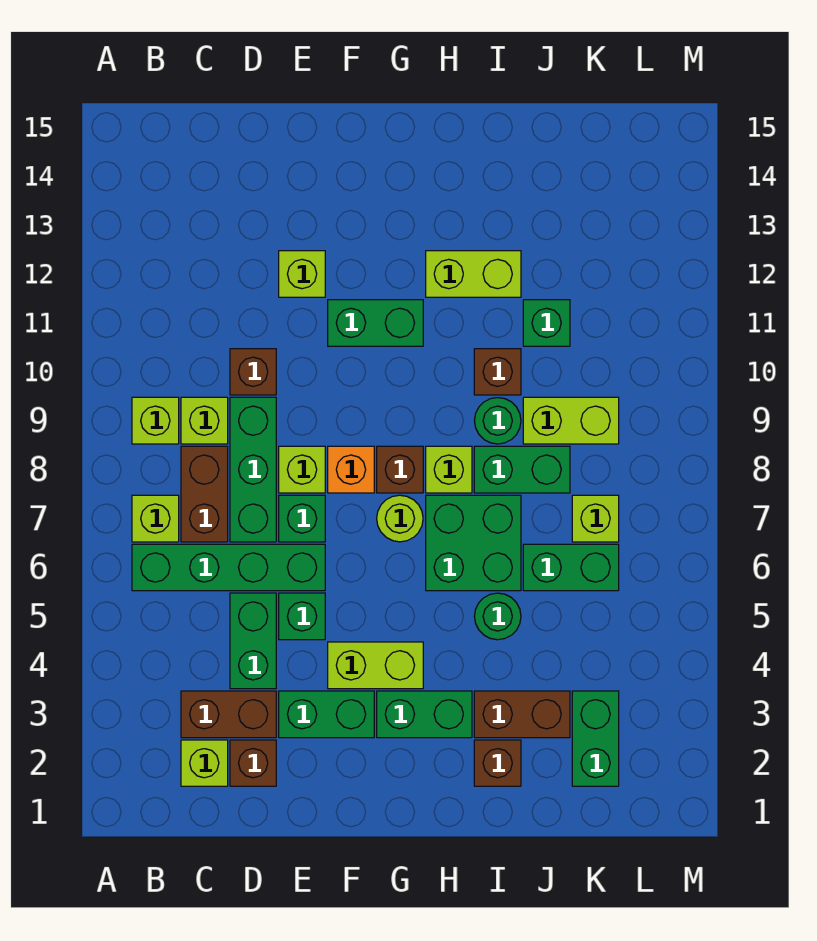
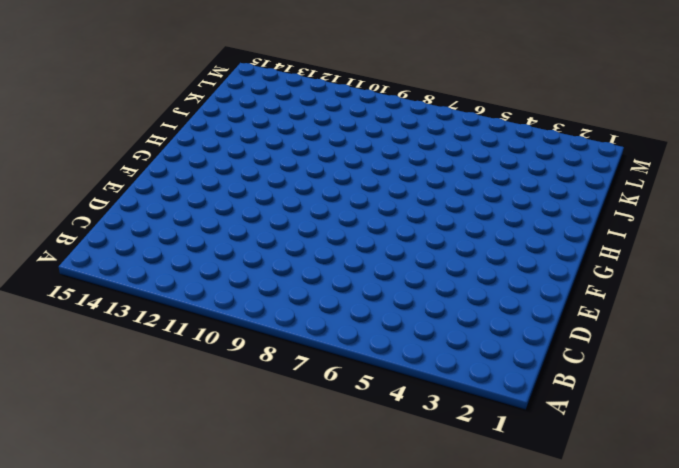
none -> green brick B6:E6 level 1
none -> lime brick B7 level 1
none -> lime brick B9 level 1
none -> lime brick C2 level 1

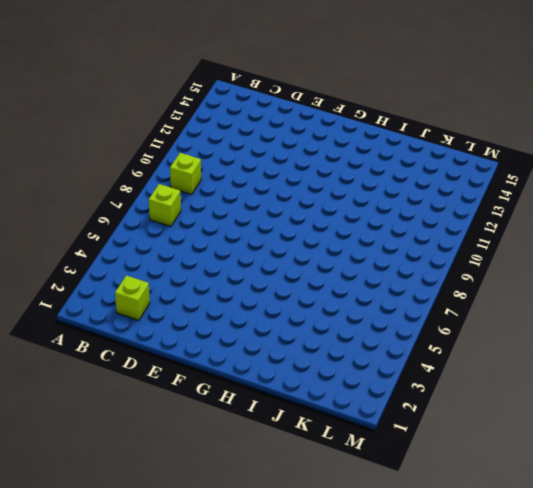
none -> green brick B6:E6 level 1
none -> brown brick C3:D3 level 1
none -> brown brick C7:C8 level 1
none -> lime brick C9 level 1

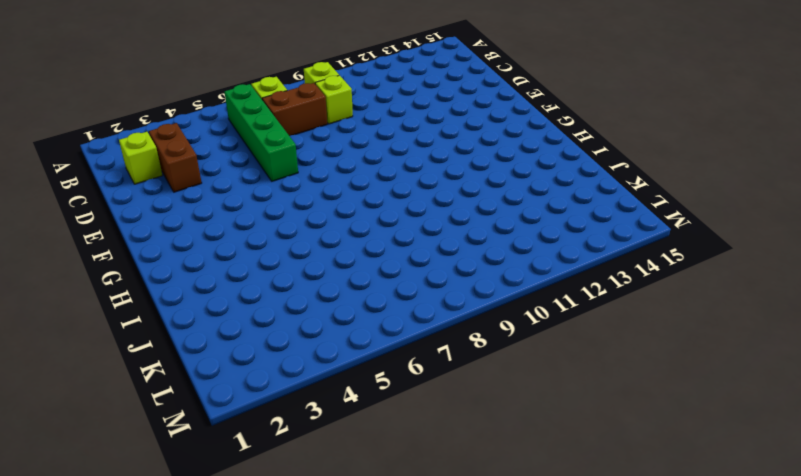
none -> brown brick D2 level 1
none -> green brick D4:D5 level 1
none -> green brick D7:D9 level 1
none -> brown brick D10 level 1

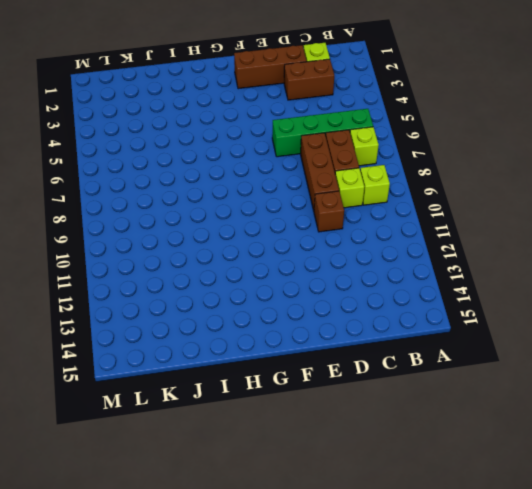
brown brick D2:F2 level 1 -> brown brick D2 level 1
brown brick D7:D9 level 1 -> green brick D7:D9 level 1
none -> green brick D4:D5 level 1
none -> green brick E3:F3 level 1
none -> green brick E5 level 1
none -> green brick E7 level 1

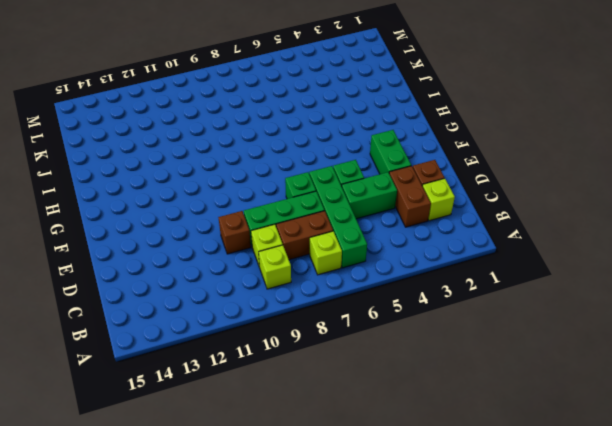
none -> lime brick E8 level 1
none -> lime brick E12 level 1
none -> lime brick F4:G4 level 1
none -> orange brick F8 level 1

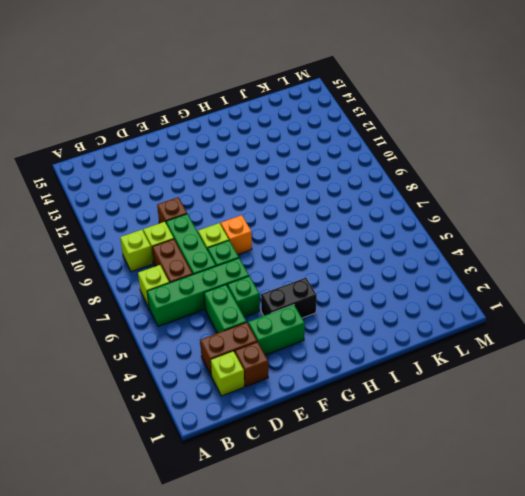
black brick F4:G4 level 1 -> lime brick F4:G4 level 1
none -> lime brick E12 level 1
none -> green brick F11:G11 level 1
none -> green brick G3:H3 level 1
none -> lime round brick G7 level 1

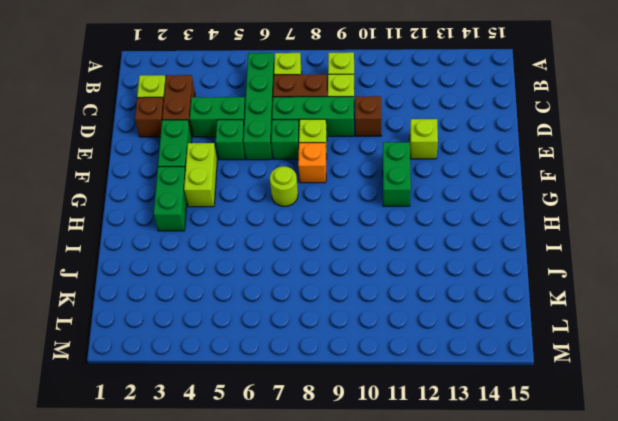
none -> brown brick G8 level 1
none -> green brick H6:I7 level 1
none -> lime brick H8 level 1
none -> lime brick H12:I12 level 1

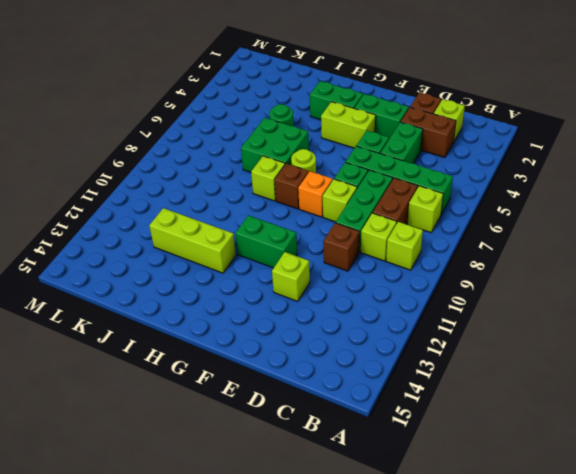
lime brick H12:J12 level 1 -> lime brick H12:I12 level 1
none -> brown brick I2 level 1
none -> brown brick I3:J3 level 1
none -> green brick I8:J8 level 1
none -> green round brick I9 level 1

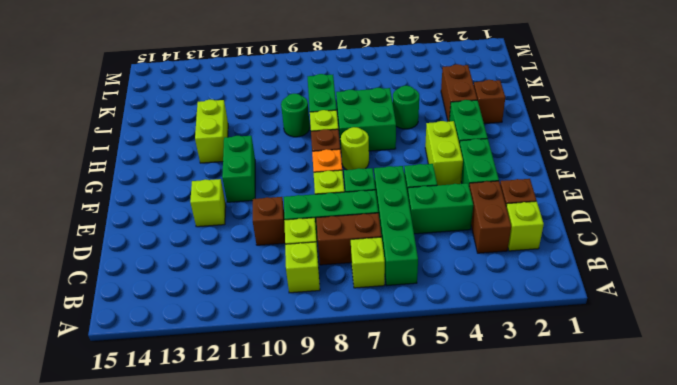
none -> brown brick I10 level 1
none -> green brick J6:K6 level 1
none -> lime brick J9:K9 level 1
none -> green brick J11 level 1

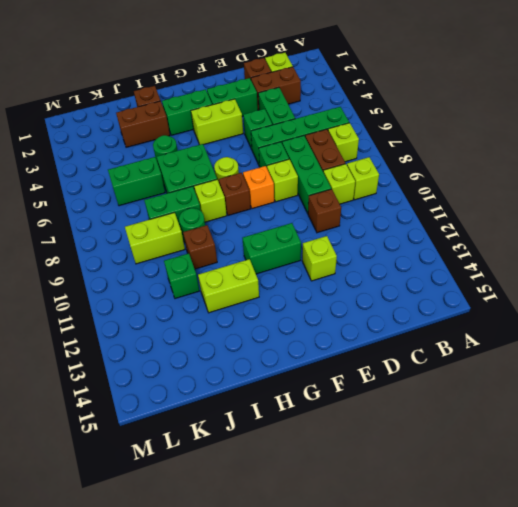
none -> green brick K2:K3 level 1
none -> lime brick K7 level 1

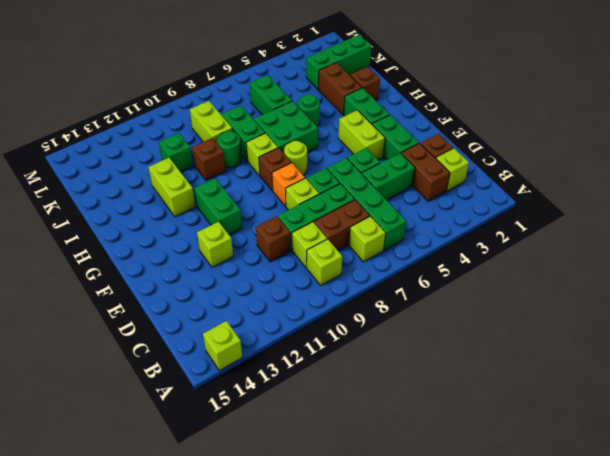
lime brick A14 level 1 -> lime brick K7 level 1
green brick K1:K3 level 1 -> green brick K2:K3 level 1

